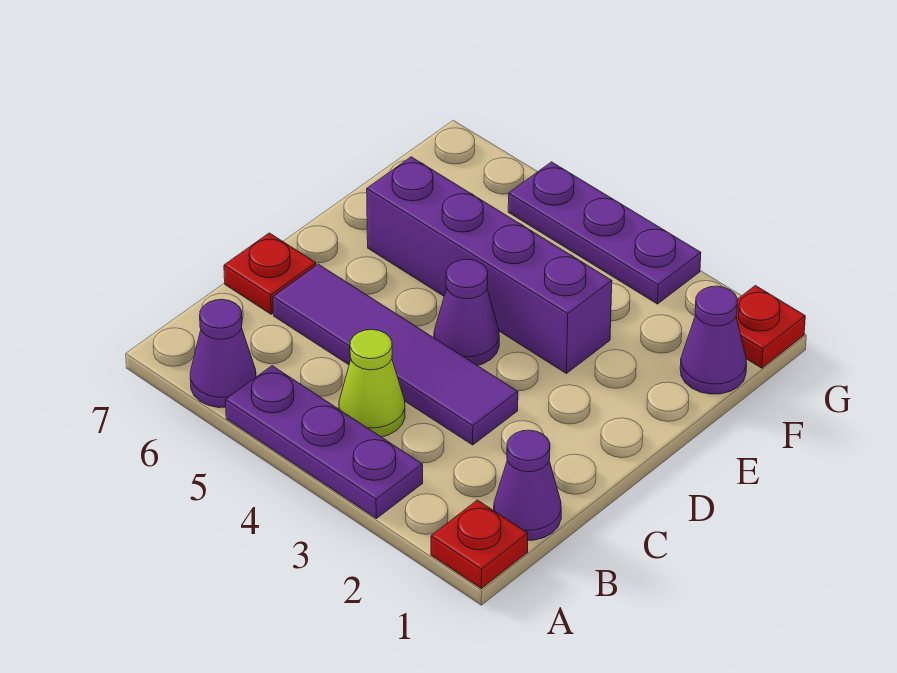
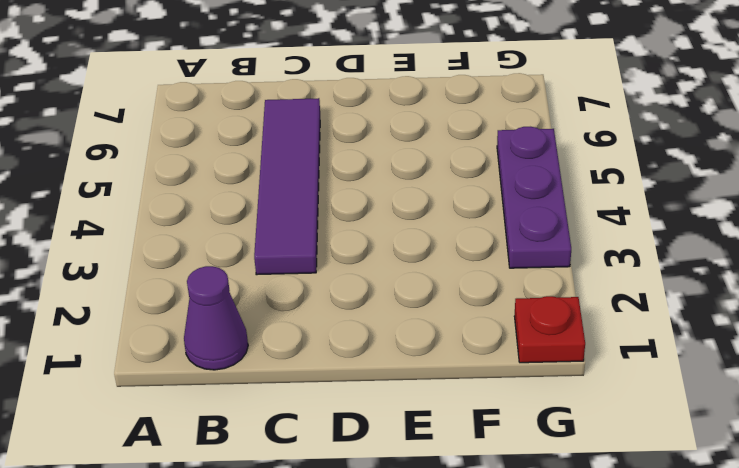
none -> red plate A1 level 1
none -> purple plate A3:A5 level 1
none -> purple cone A6 level 1

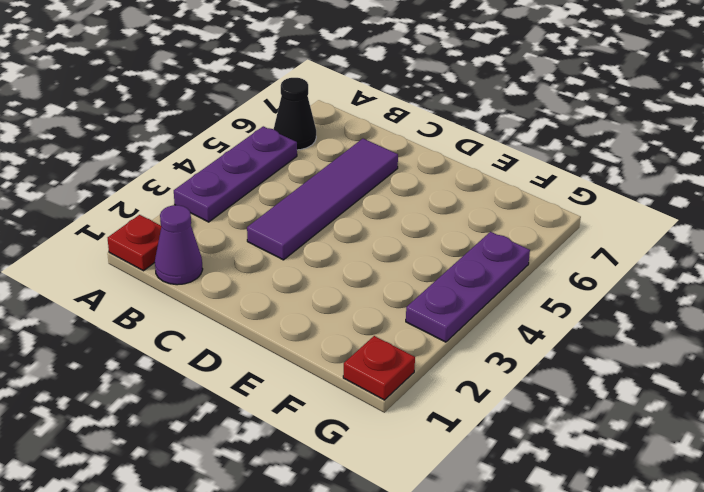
black cone A6 level 1 -> purple cone A6 level 1
none -> lime cone B4 level 1
none -> red plate C7 level 1
none -> purple cone D4 level 1

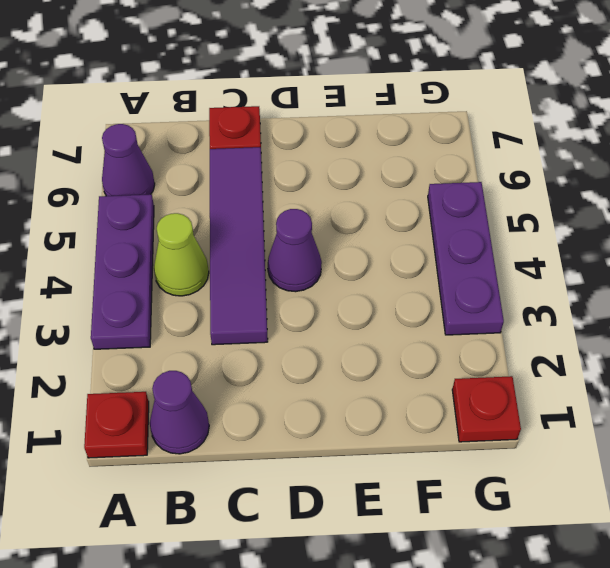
none -> purple brick E3:E6 level 1
none -> purple cone F1 level 1

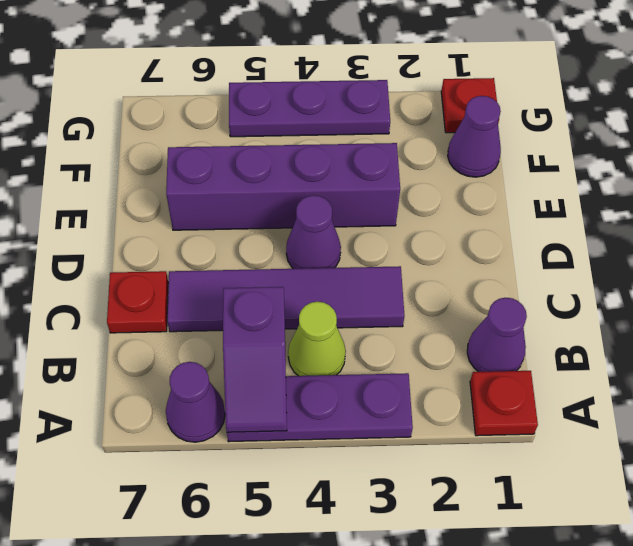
purple slope A5:B5 level 2 top B -> none

